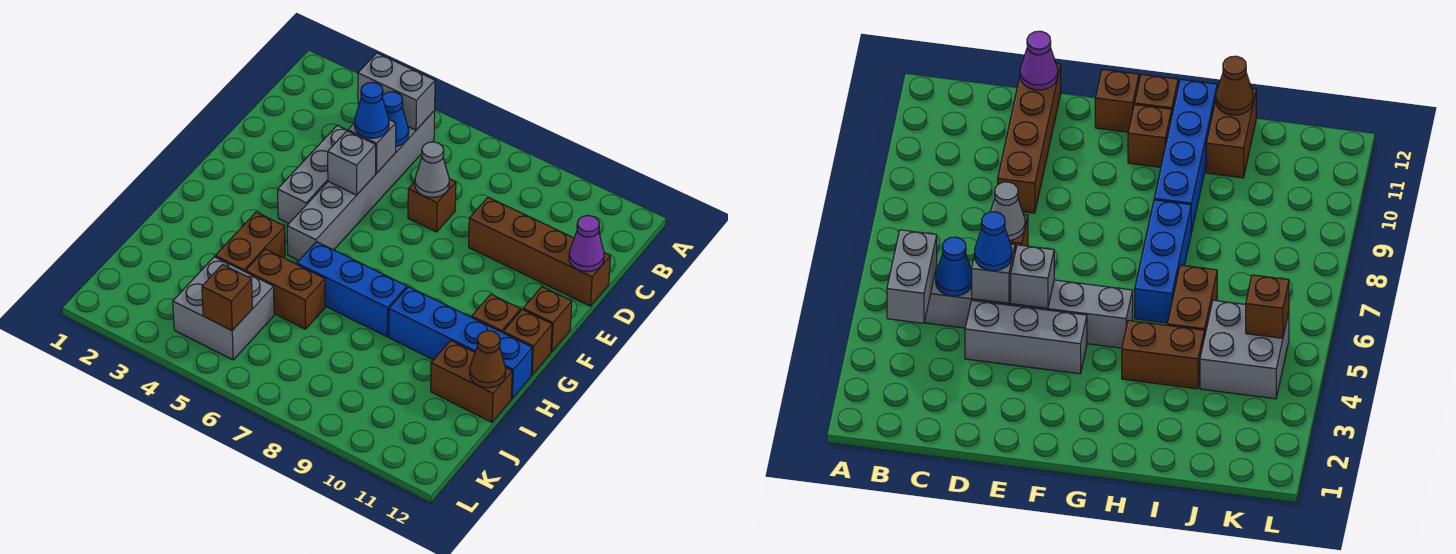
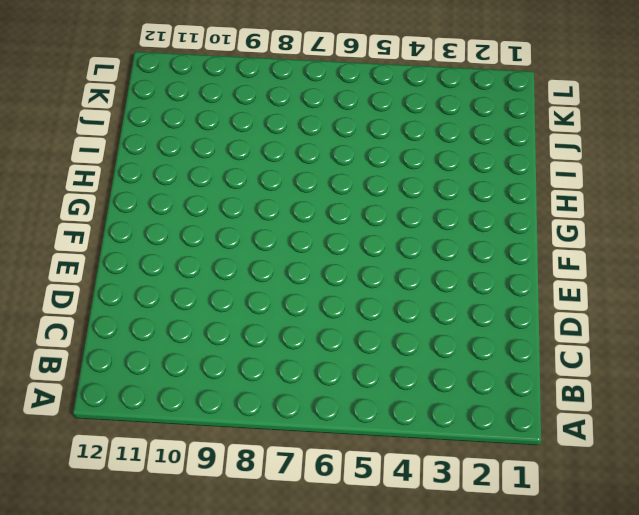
none -> grey brick B5:G5 level 1
none -> grey brick D4:F4 level 1
none -> brown brick D7 level 1

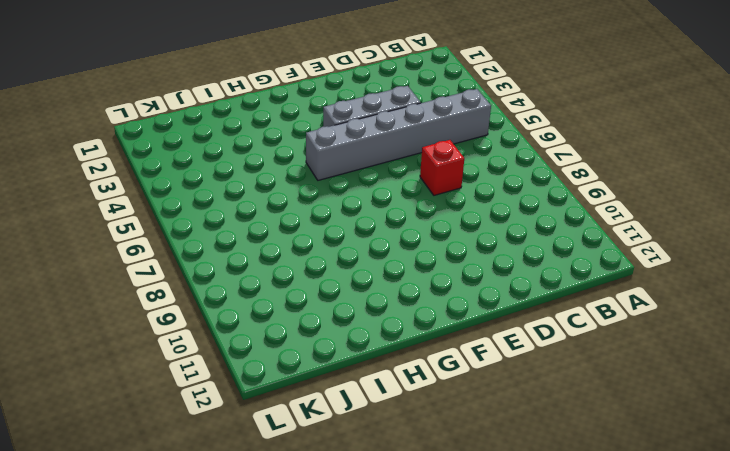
red brick D7 level 1 -> brown brick D7 level 1
none -> brown brick D9:D12 level 1
none -> brown brick F12 level 1
none -> brown brick G11 level 1

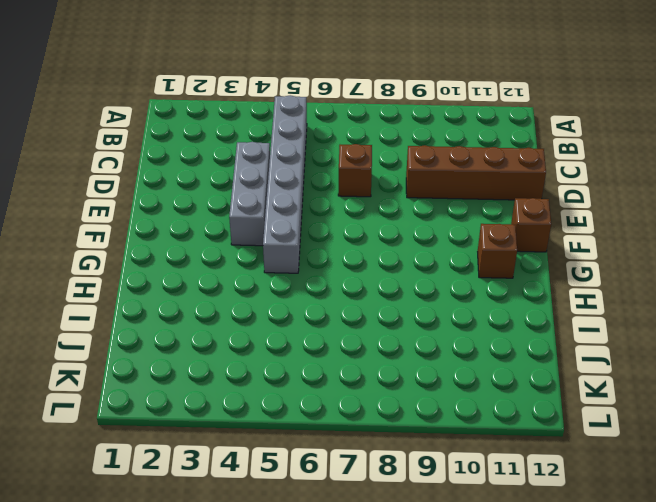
none -> brown brick G12 level 1
none -> brown brick H4:I4 level 1
none -> blue brick H6:H8 level 1

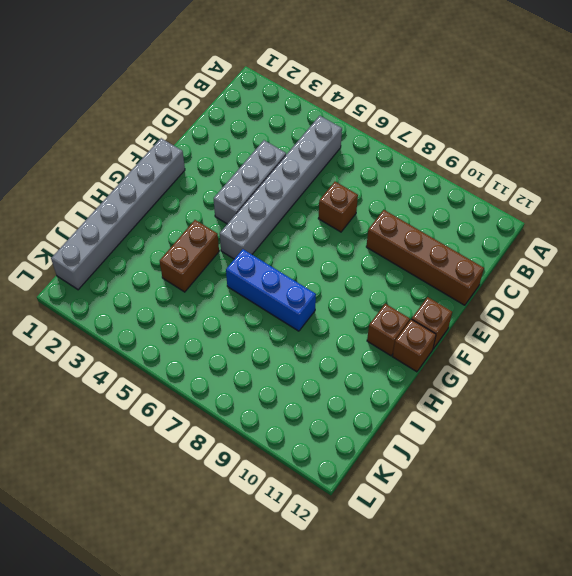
grey brick F1:K1 level 1 -> none
none -> blue brick H9:H12 level 1
none -> brown brick I5:I6 level 1
none -> brown brick I11:I12 level 1

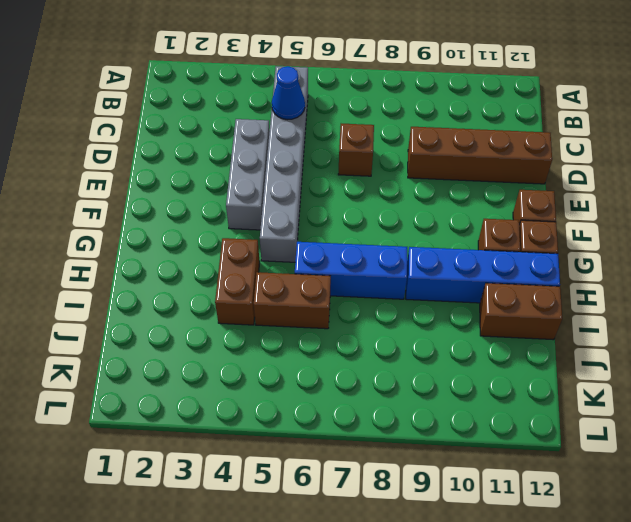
none -> grey brick J4:K5 level 1
none -> grey brick B4:B5 level 2
none -> grey brick D5 level 2

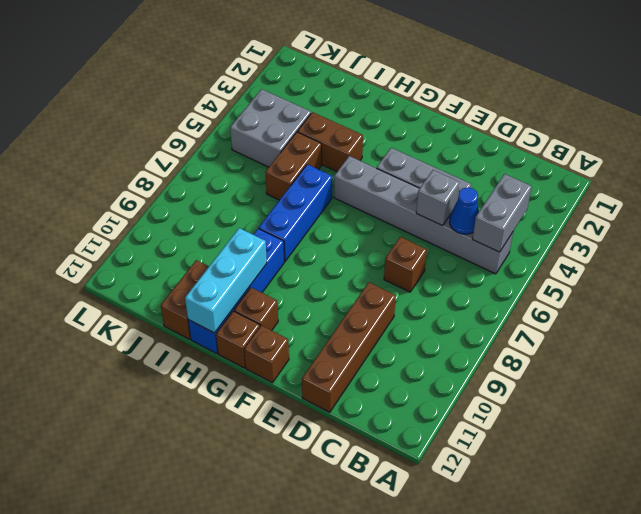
cyan brick H10:H12 level 2 -> none
none -> grey cone D7 level 2
none -> purple cone D12 level 2
none -> grey brick E5 level 2

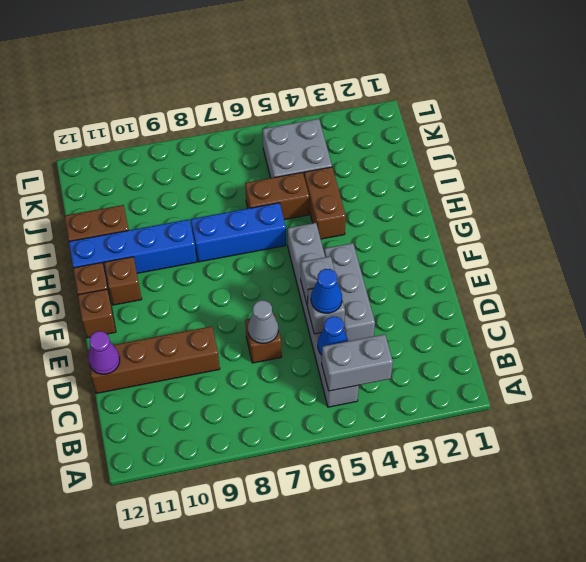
none -> brown cone I12 level 2
none -> brown brick K5 level 2

